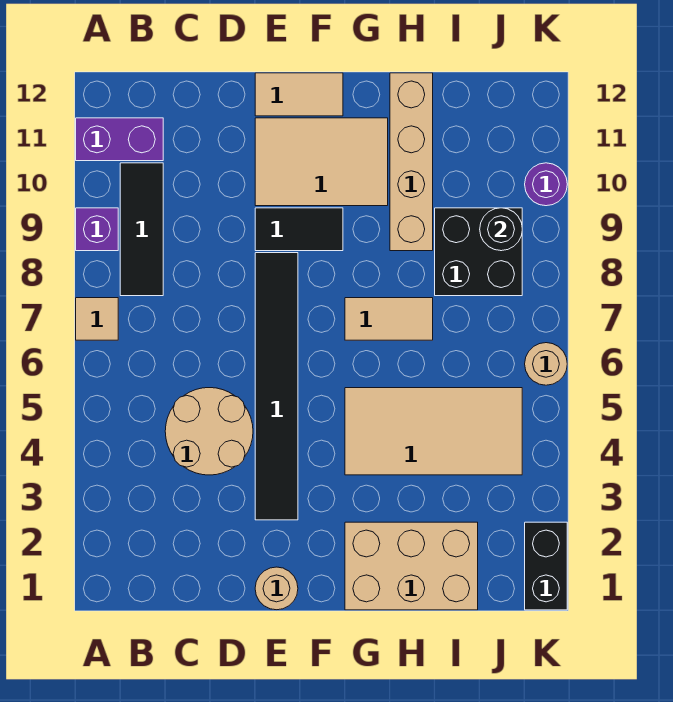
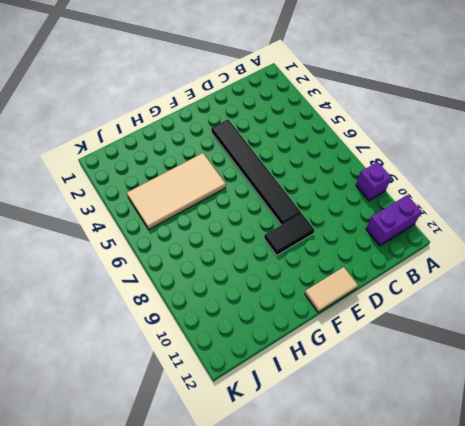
none -> tan tile A7 level 1
none -> black tile B8:B10 level 1
none -> tan round brick C4:D5 level 1

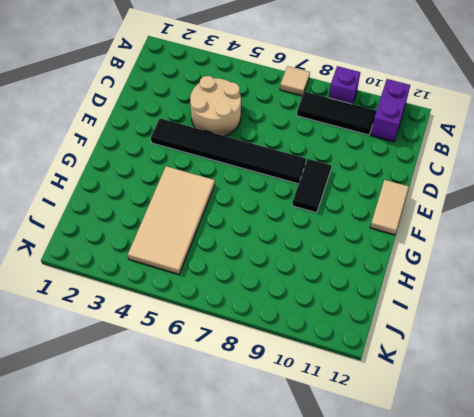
none -> tan round brick E1 level 1
none -> tan tile E10:G11 level 1
none -> tan brick G1:I2 level 1

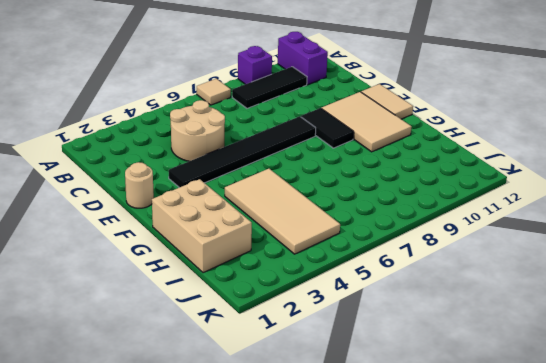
none -> tan tile G7:H7 level 1
none -> tan brick H9:H12 level 1
none -> black brick I8:J9 level 1

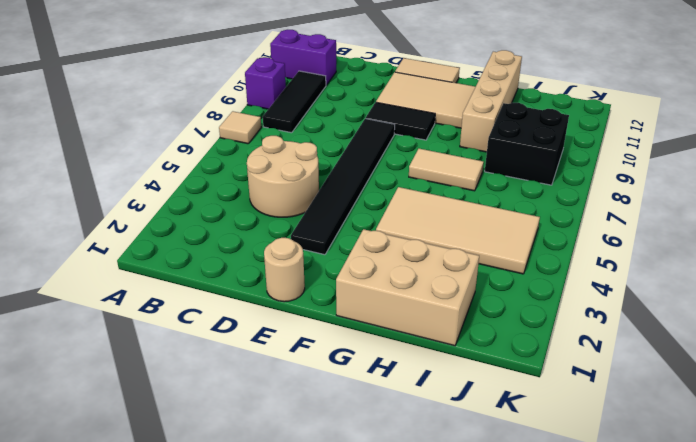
none -> black brick K1:K2 level 1
none -> tan round brick K6 level 1
none -> purple round brick K10 level 1

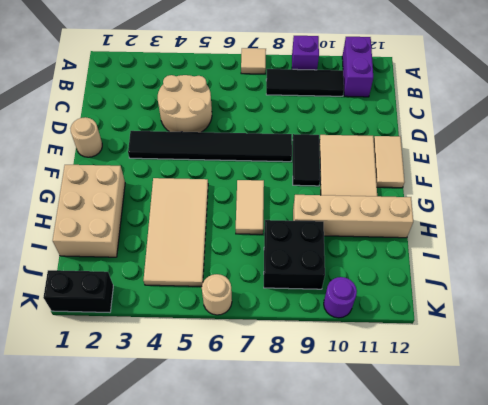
none -> black round brick J9 level 2

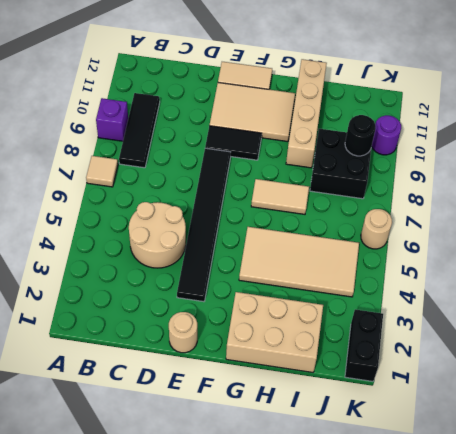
none -> purple brick A11:B11 level 1

